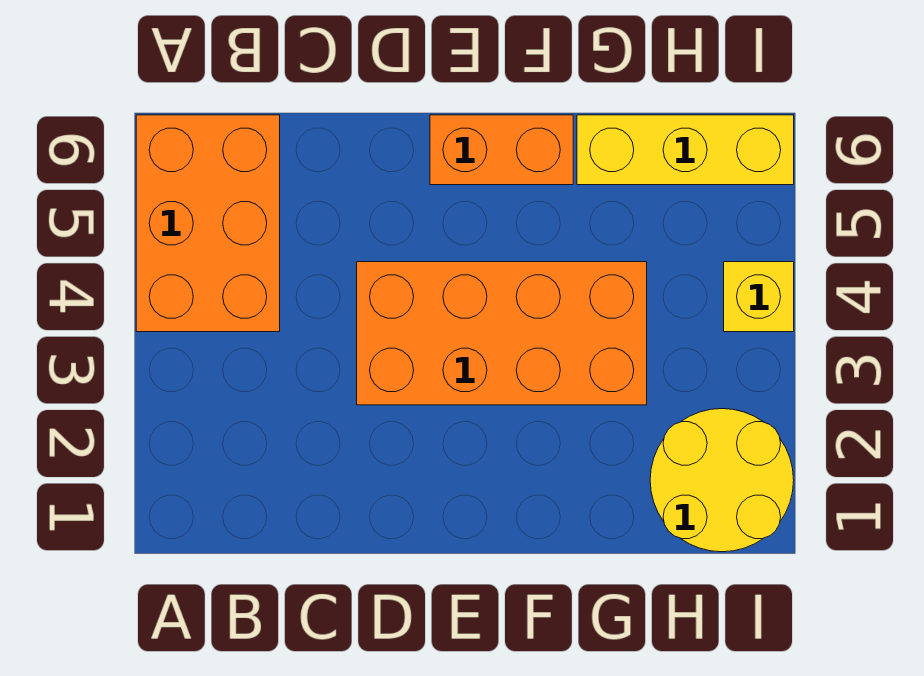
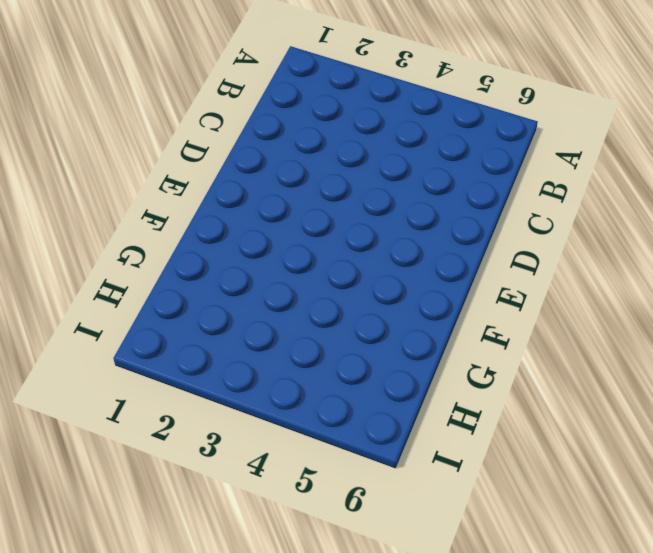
none -> orange brick A4:B6 level 1
none -> orange brick D3:G4 level 1

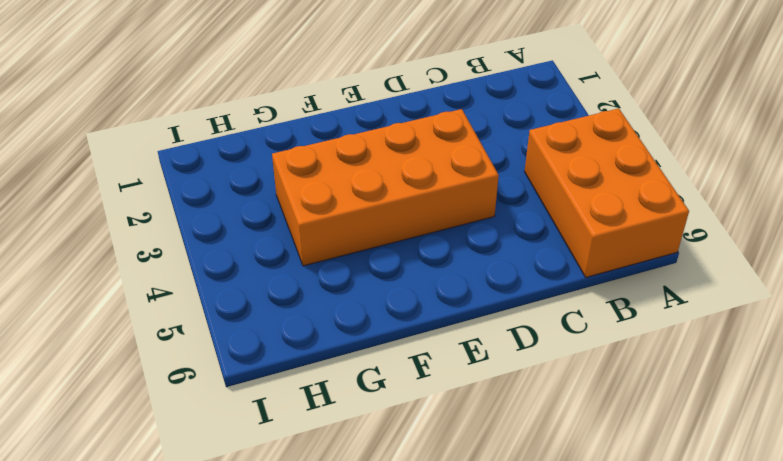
none -> orange brick E6:F6 level 1
none -> yellow brick G6:I6 level 1

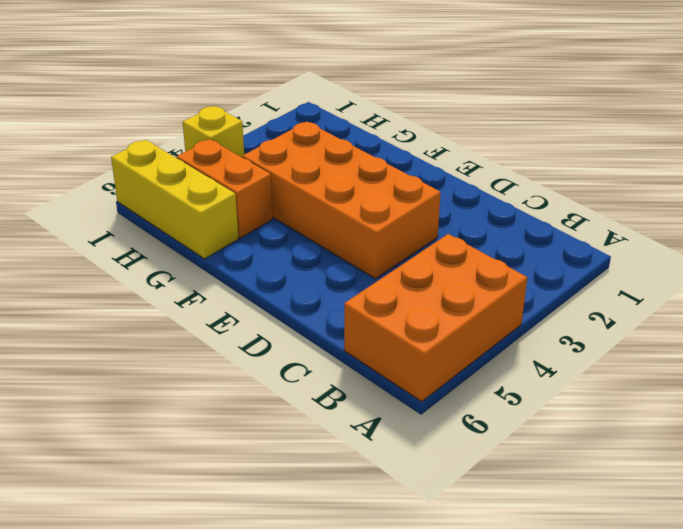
orange brick G5:H5 level 1 -> orange brick E6:F6 level 1
none -> yellow round brick H1:I2 level 1

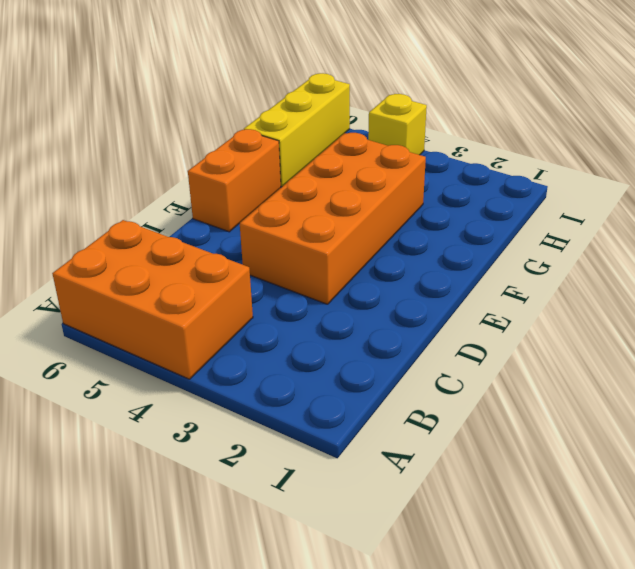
none -> yellow round brick H1:I2 level 1

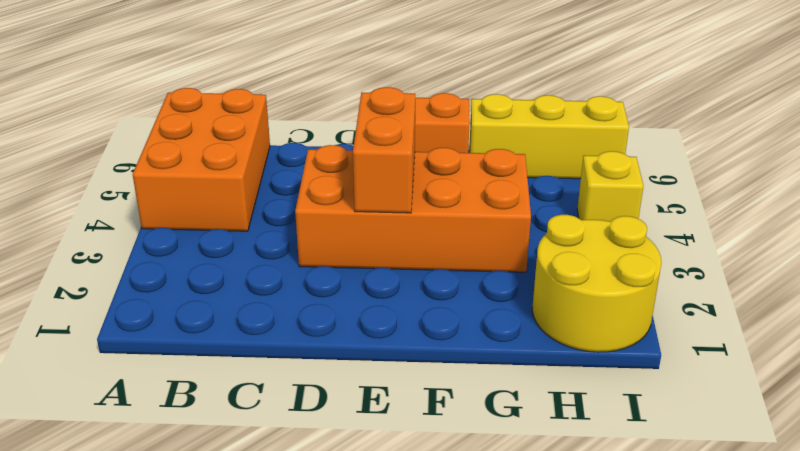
orange brick E3:E4 level 2 -> none

